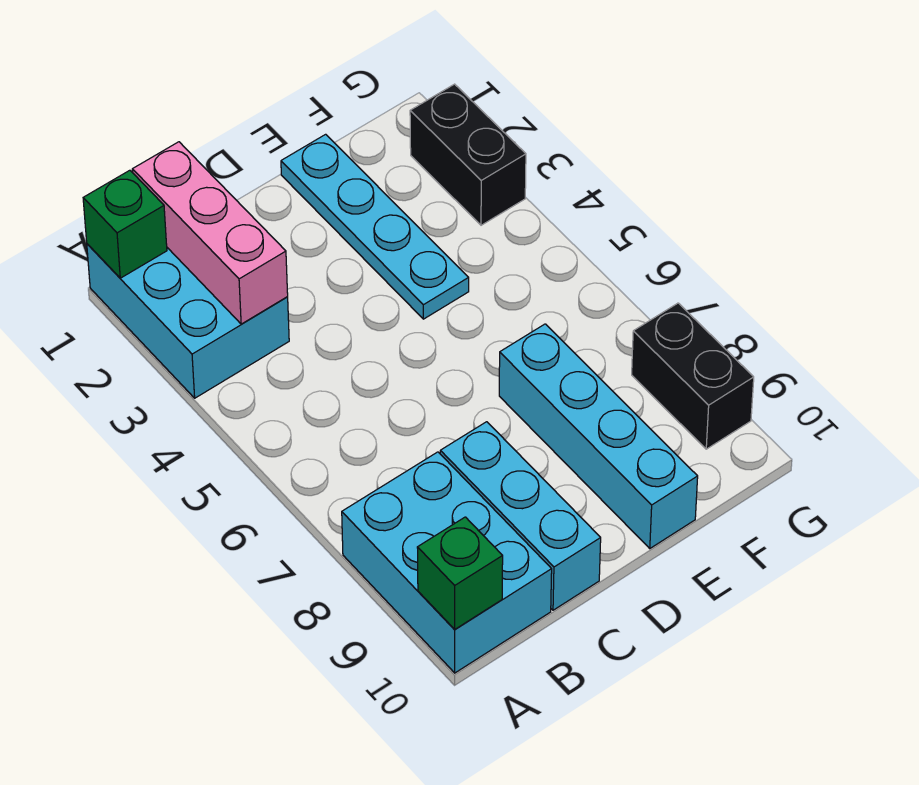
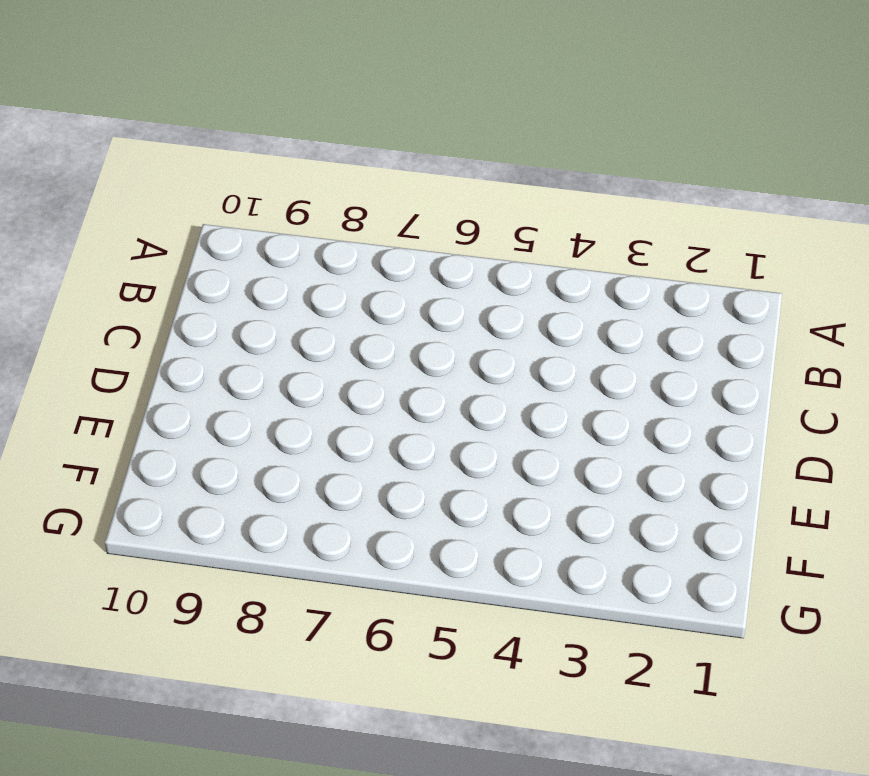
none -> cyan brick A1:B3 level 1
none -> cyan brick A8:B10 level 1

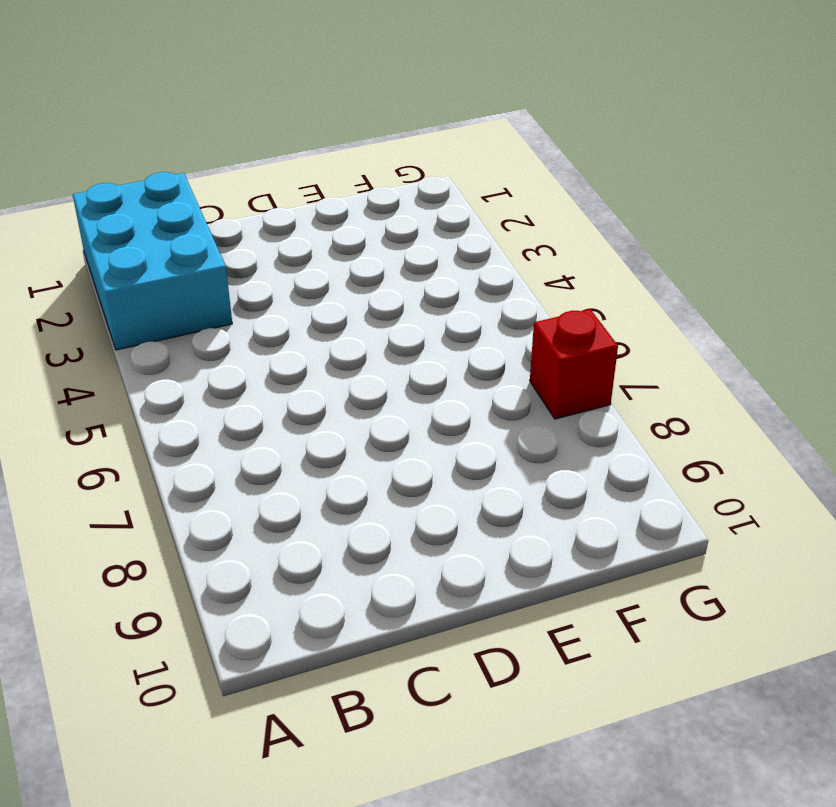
red brick G7 level 1 -> none
none -> cyan brick A8:B10 level 1
none -> cyan brick C8:C10 level 1

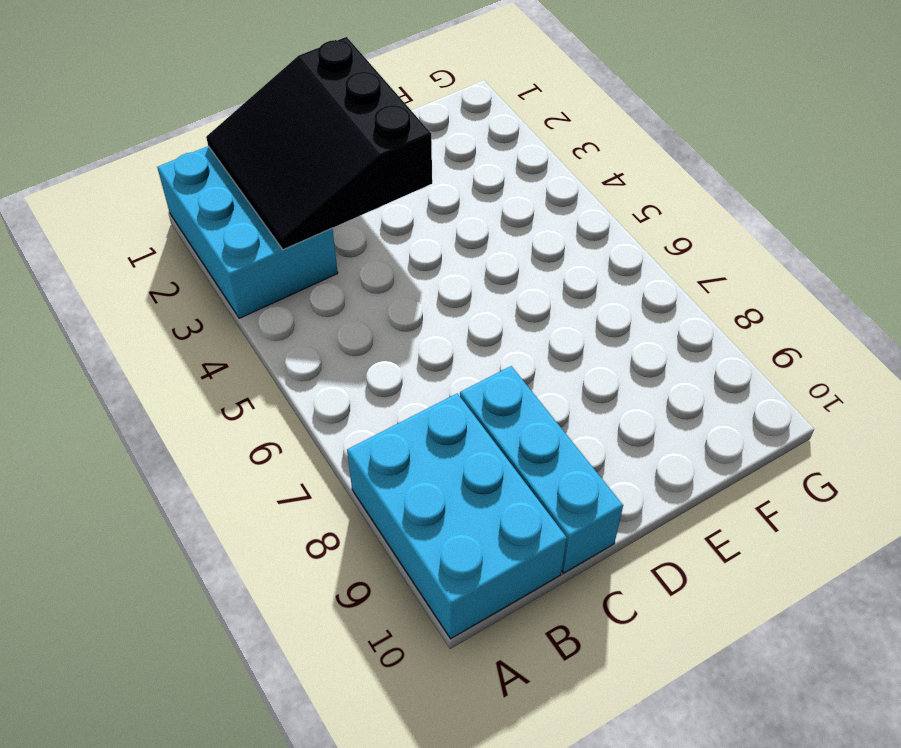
black slope B1:D3 level 2 top D -> pink brick B1:B3 level 2
none -> cyan plate E1:E4 level 1
none -> cyan brick E7:E10 level 1

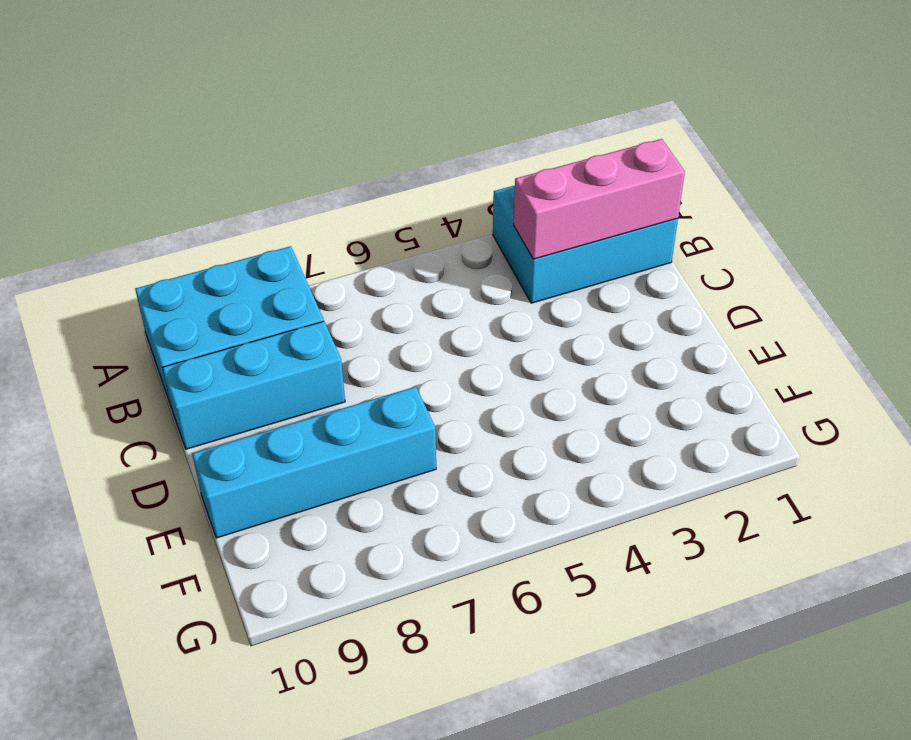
none -> cyan plate E1:E4 level 1
none -> black brick G2:G3 level 1

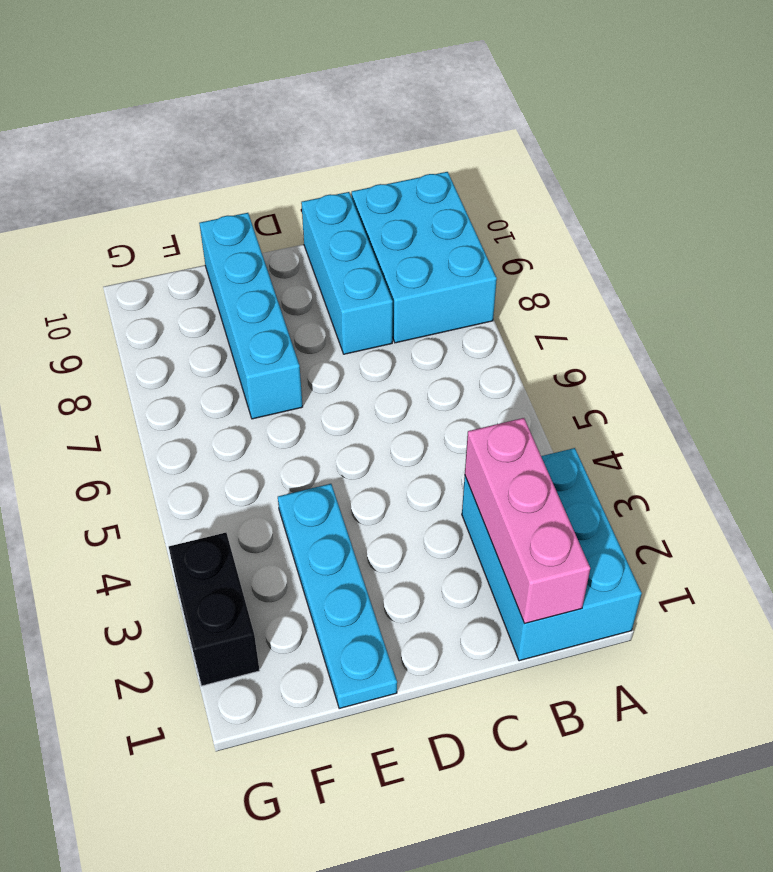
none -> black brick G8:G9 level 1
none -> green brick A1 level 2

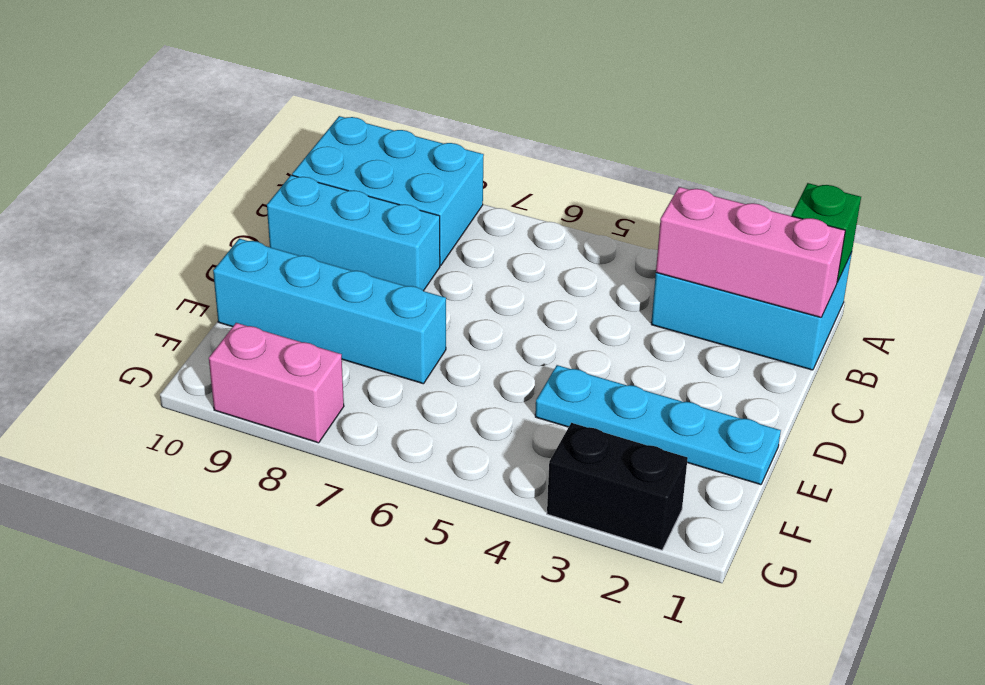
pink brick G8:G9 level 1 -> black brick G8:G9 level 1
none -> green brick A10 level 2

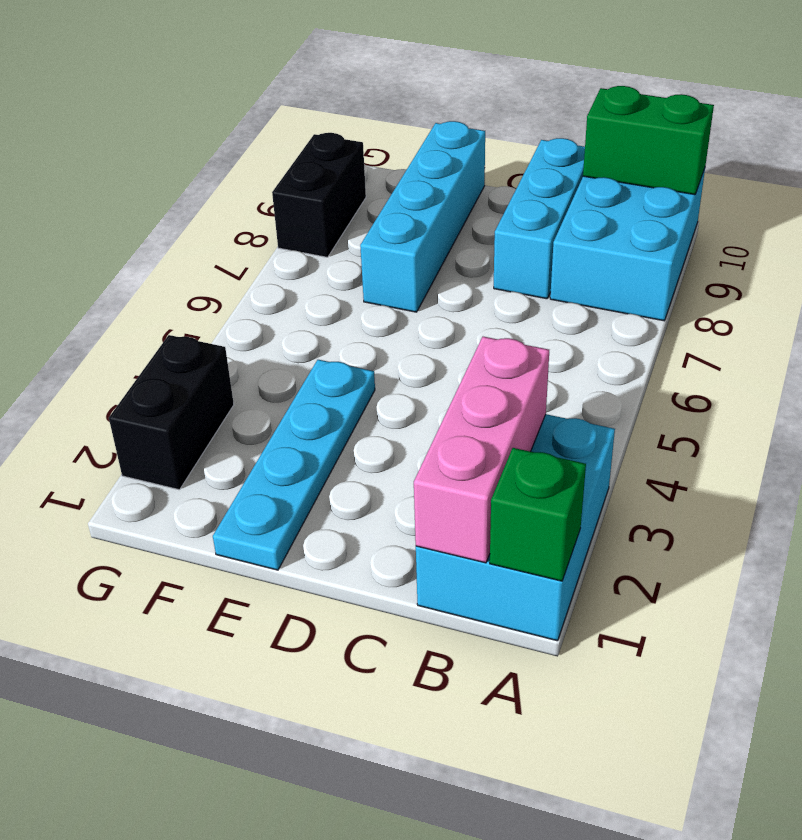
green brick A10:B10 level 2 -> green brick A10 level 2

